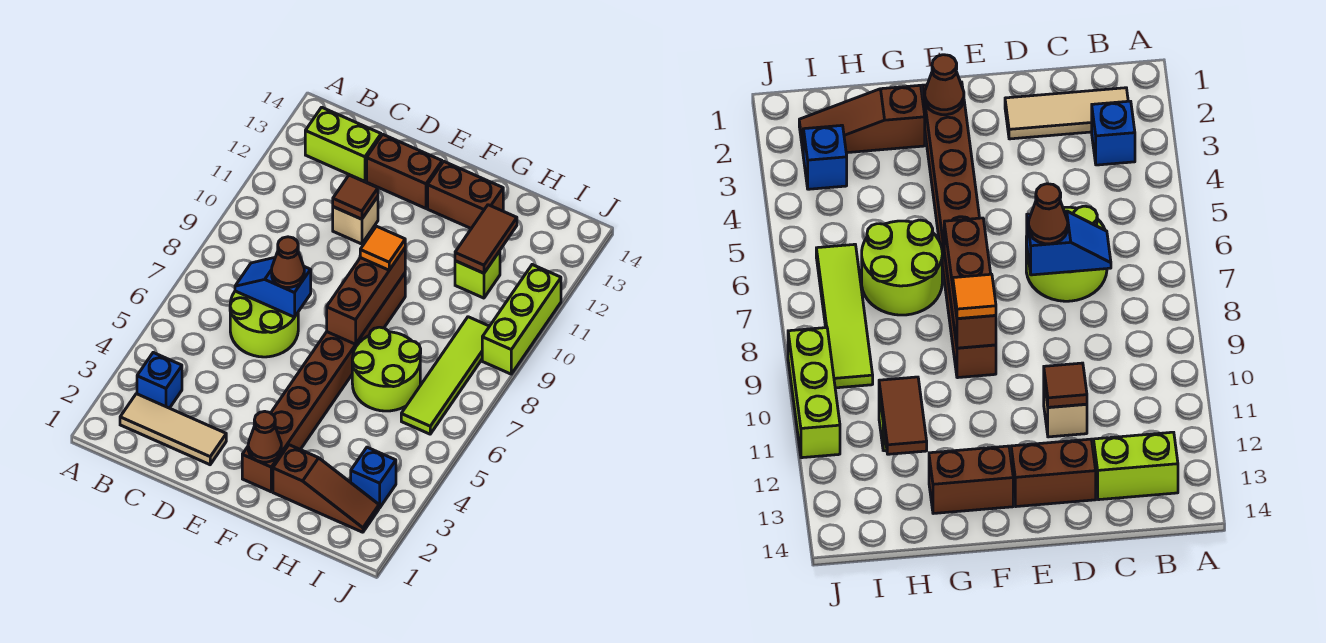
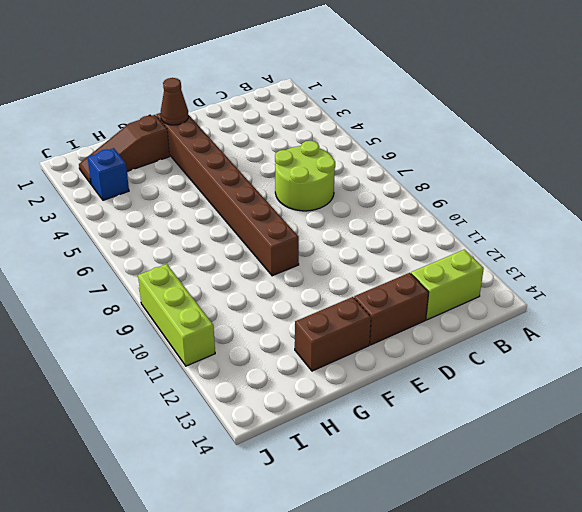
none -> tan tile B2:D2 level 1
none -> blue brick B3 level 1
none -> tan brick D11 level 1

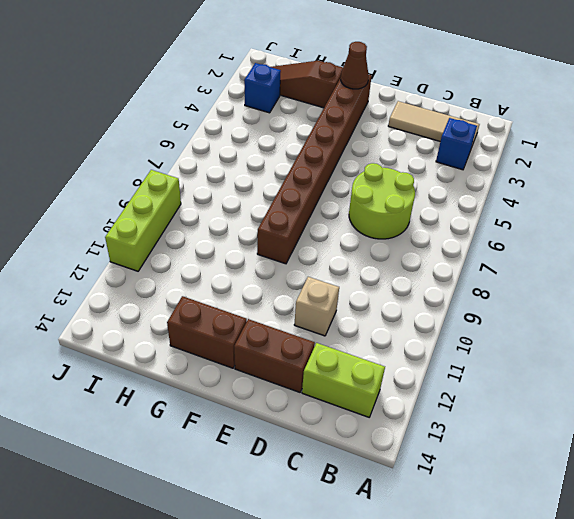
none -> lime round brick G6:H7 level 1
none -> lime brick H11 level 1
none -> lime tile I6:I9 level 1

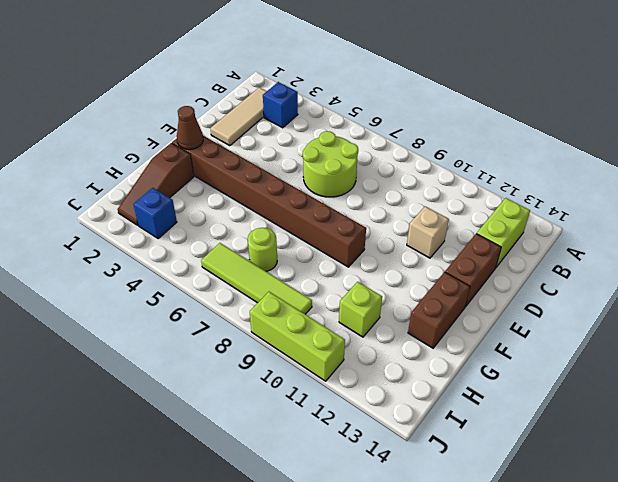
lime round brick H7 level 1 -> lime round brick G6:H7 level 1
none -> blue slope C7:D7 level 2 top D
none -> brown tile D11 level 2
none -> brown brick F7:F9 level 2

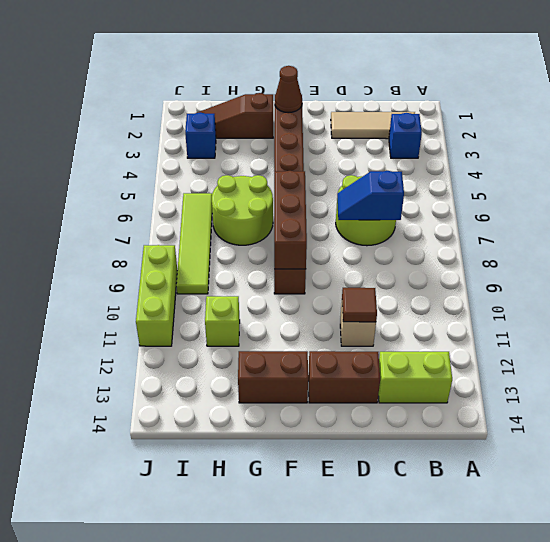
blue slope C7:D7 level 2 top C -> blue slope C7:D7 level 2 top D
none -> brown tile H11:H12 level 2
none -> brown cone D7 level 3
none -> orange tile F9 level 3

